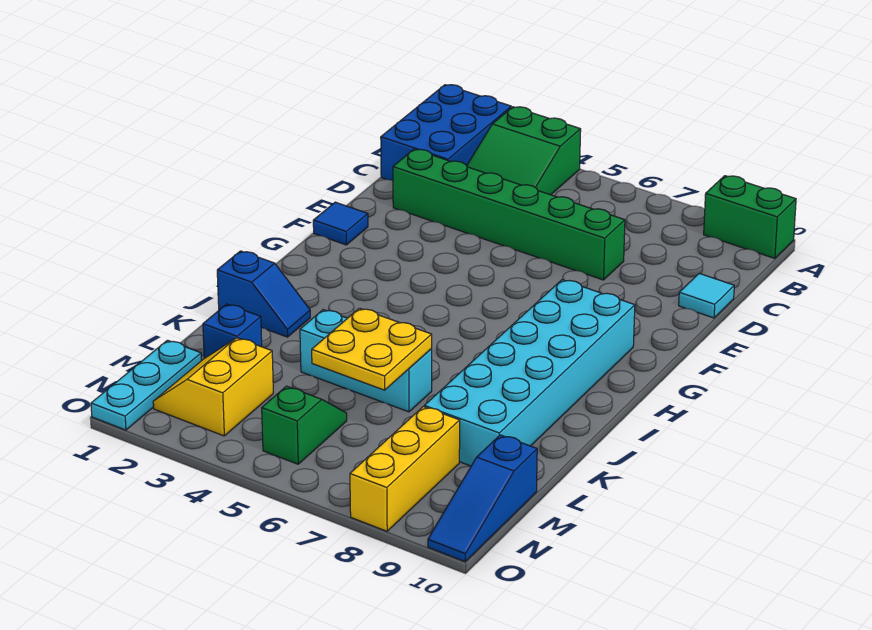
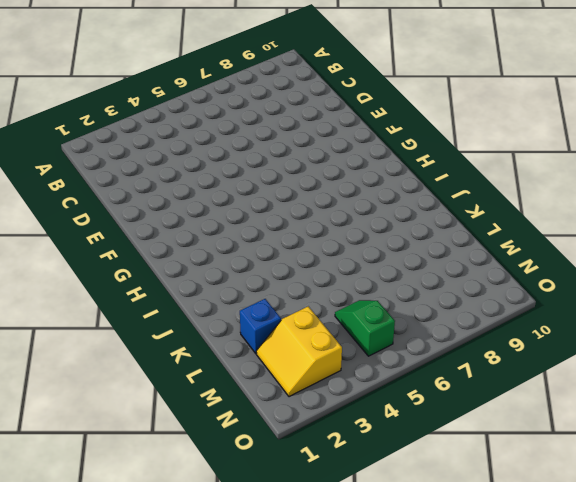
none -> blue brick A1:C2 level 1
none -> green slope A3:C4 level 1 top A
none -> green brick A9:A10 level 1

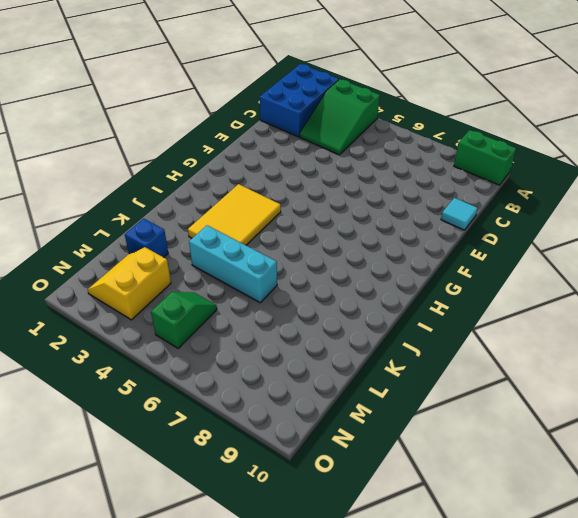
yellow tile H3:J4 level 1 -> none
none -> green brick D2:D7 level 1
none -> blue tile F1 level 1
none -> cyan brick G8:L9 level 1

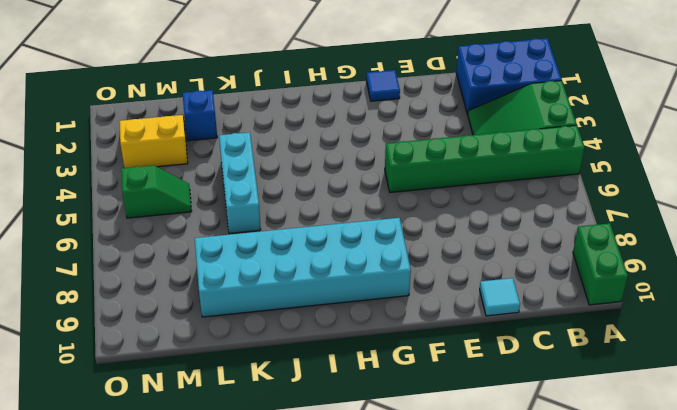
green brick A5:F5 level 1 -> green brick D2:D7 level 1
none -> blue slope J1:J2 level 1 top 1
none -> cyan plate M1:O1 level 1
none -> yellow brick M8:O8 level 1

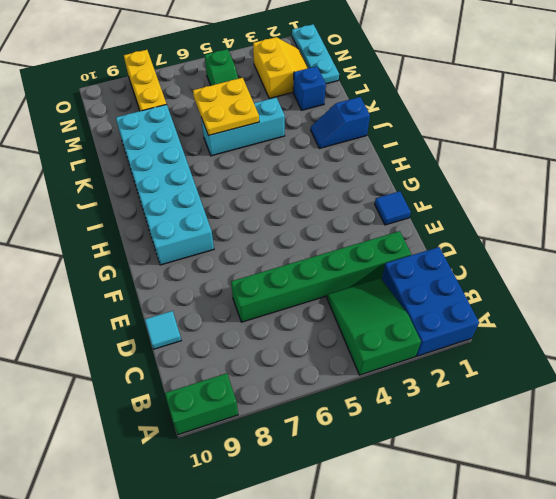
none -> blue slope M10:O10 level 1 top M

